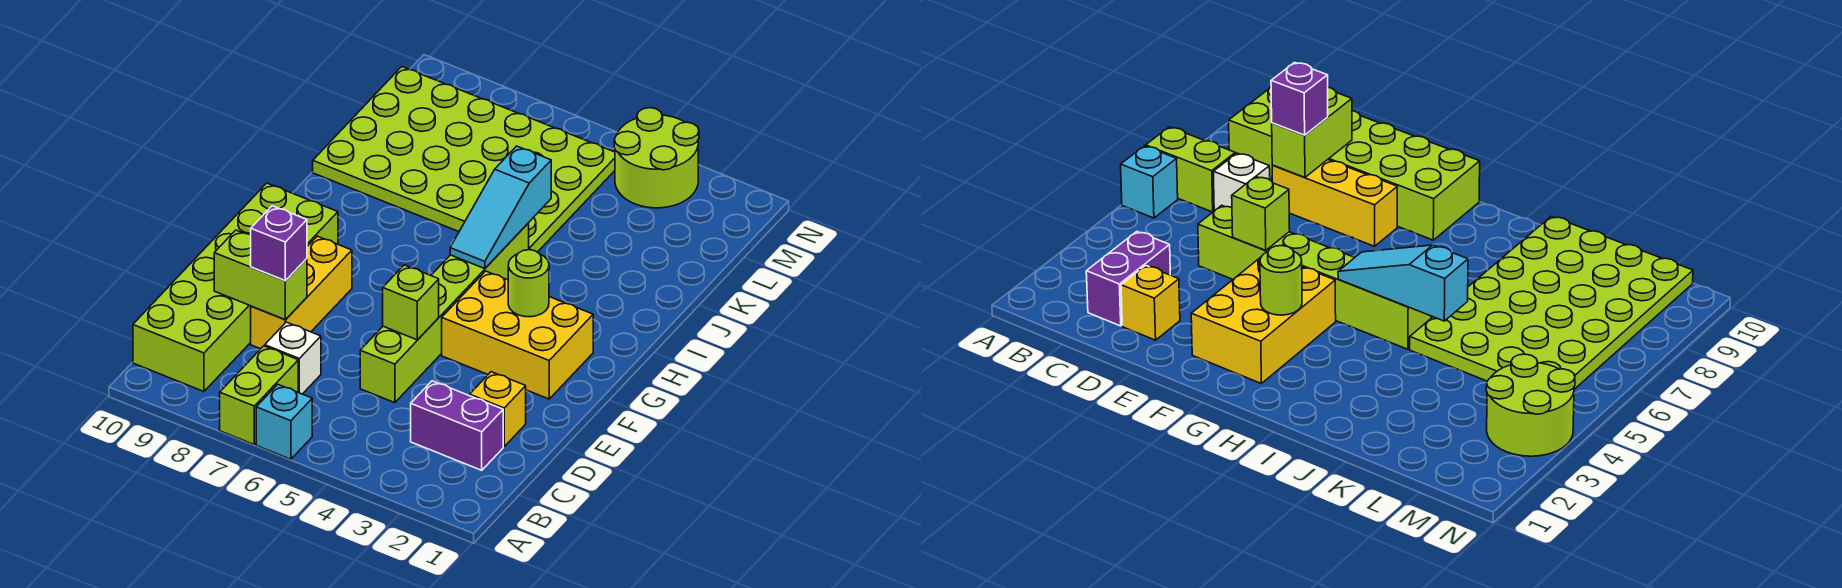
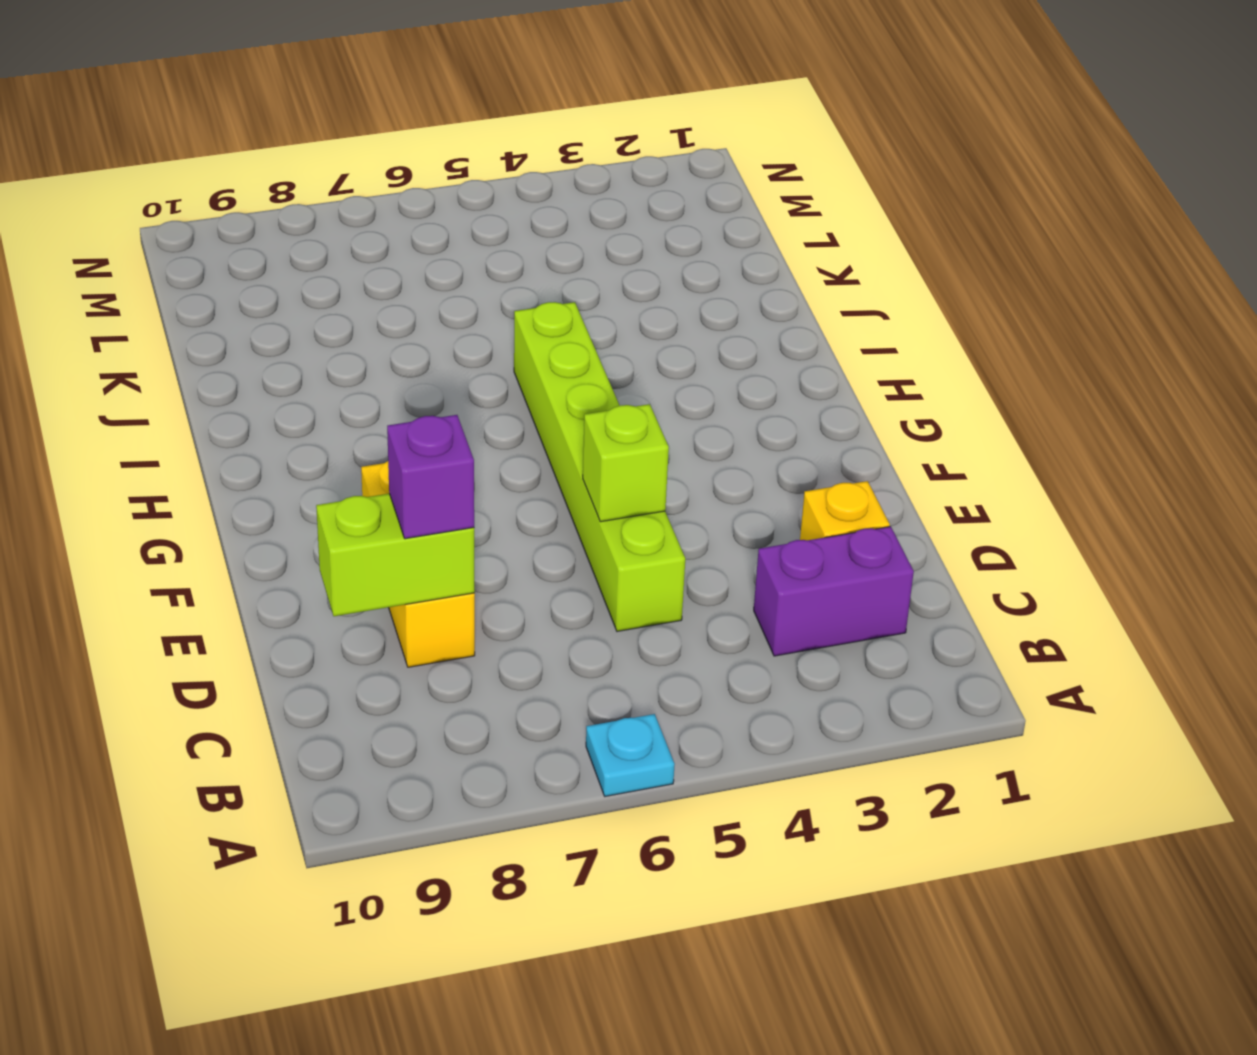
cyan plate A6 level 1 -> cyan brick A6 level 1
none -> lime brick A7:B7 level 1
none -> lime brick B9:G10 level 1
none -> white brick C7 level 1

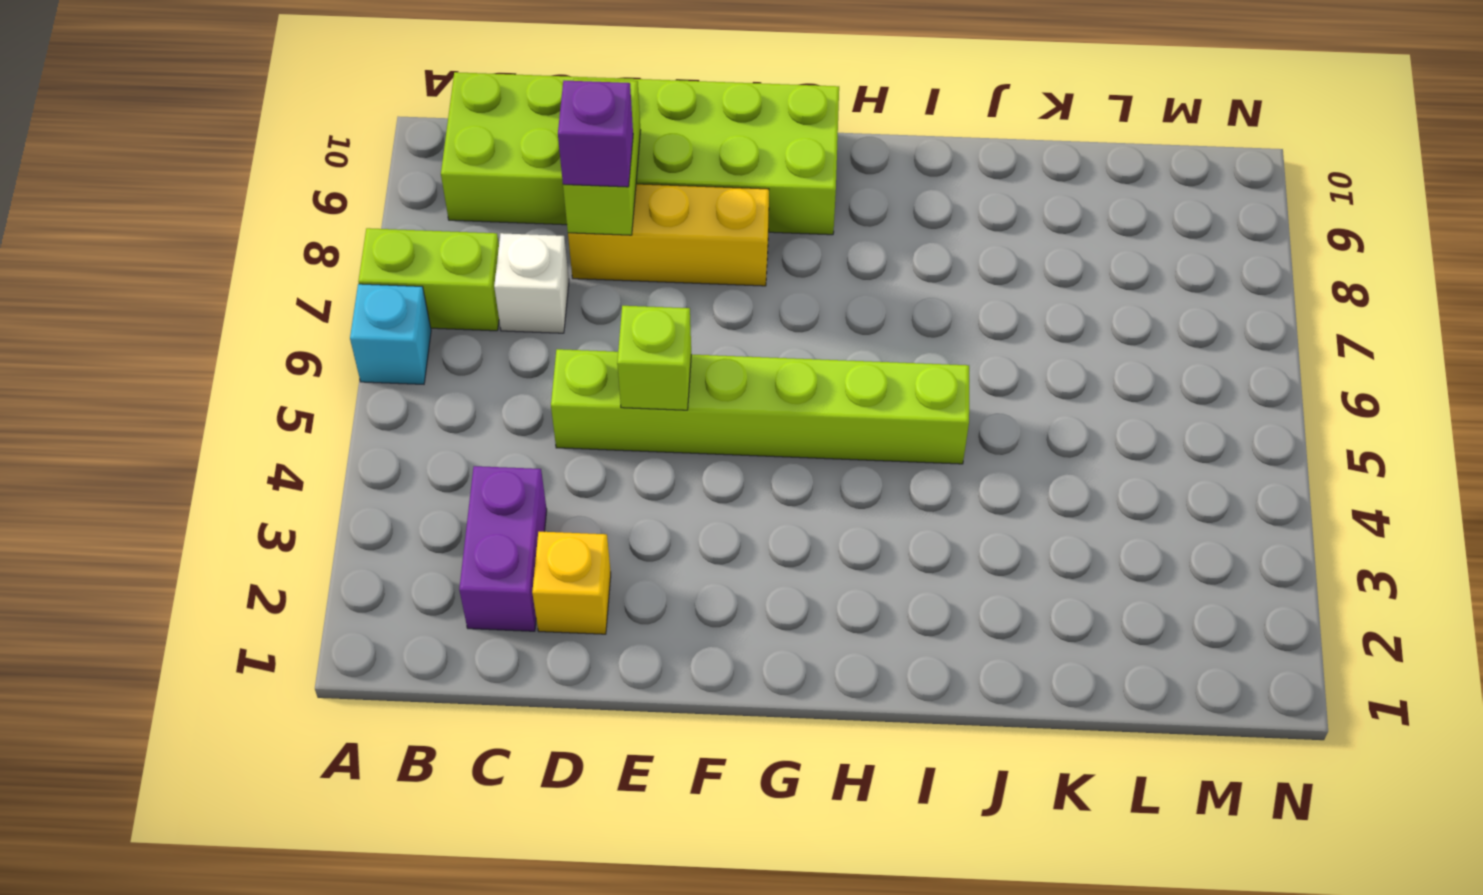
none -> yellow brick F2:G4 level 1
none -> lime plate J5:M10 level 1
none -> lime round brick M3:N4 level 1

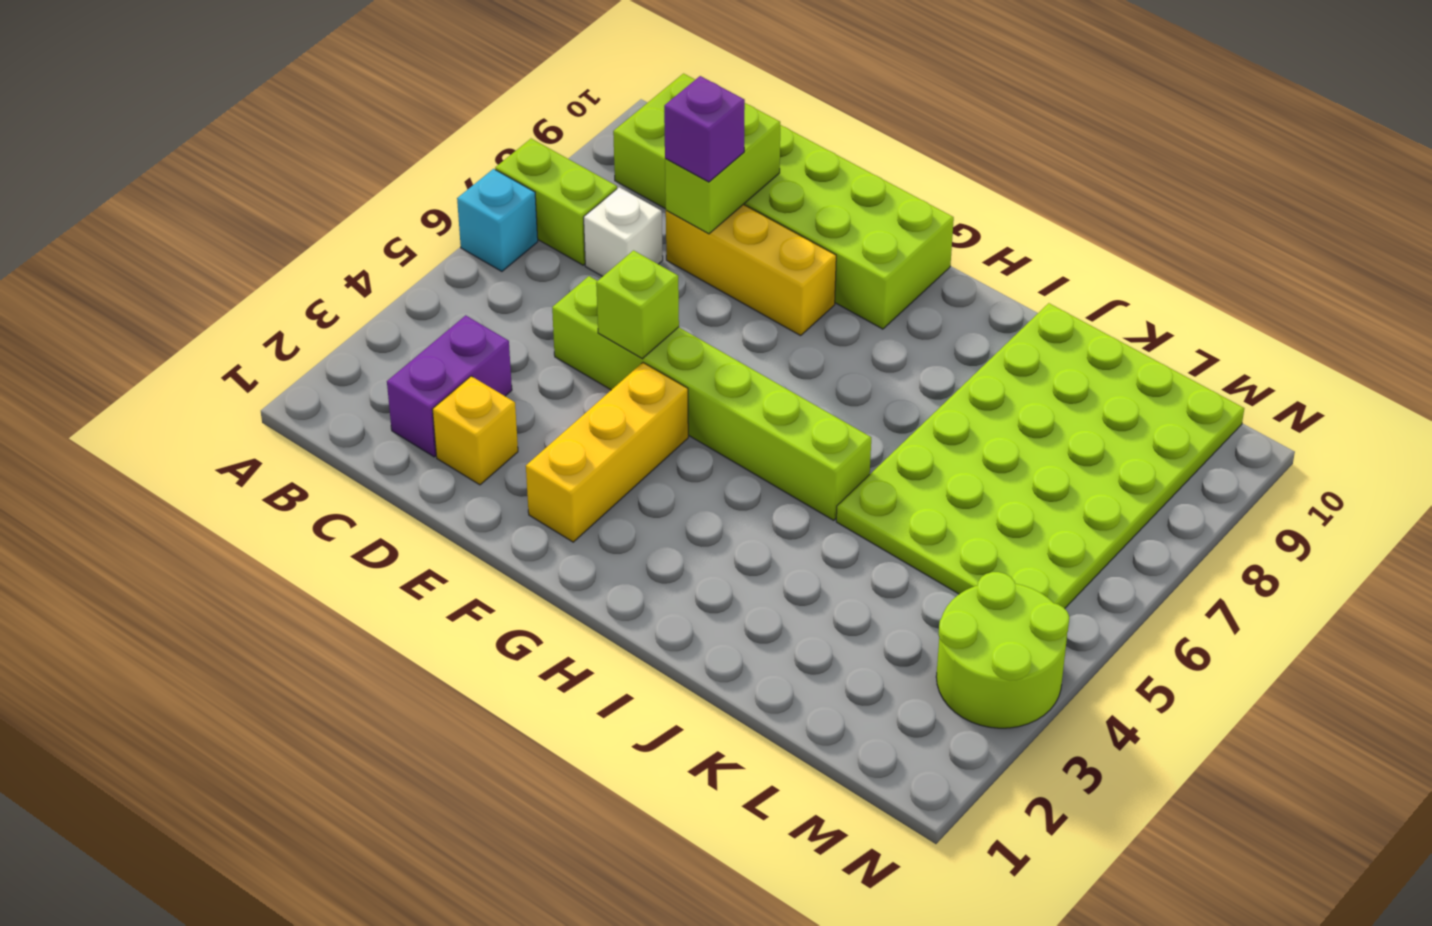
yellow brick F2:F4 level 1 -> yellow brick F2:G4 level 1
none -> lime round brick G3 level 2
none -> cyan slope H5:J5 level 2 top J

